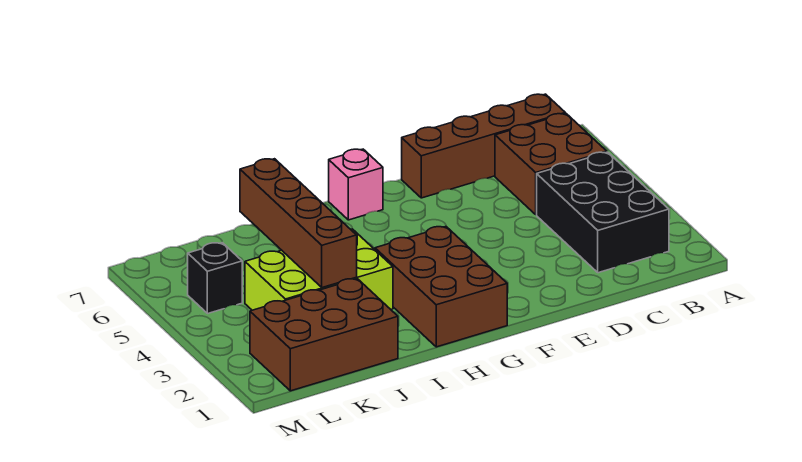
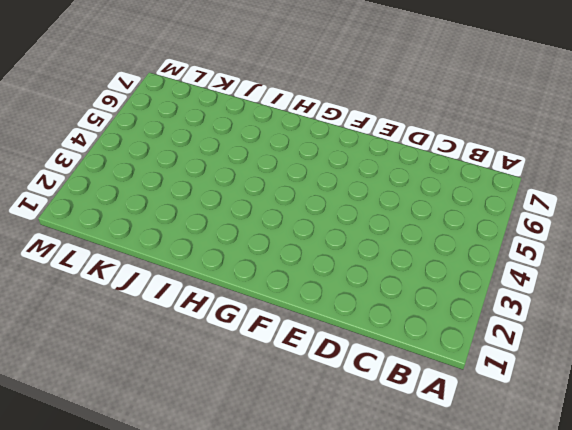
none -> black brick B2:C4 level 1
none -> brown brick B5:C6 level 1

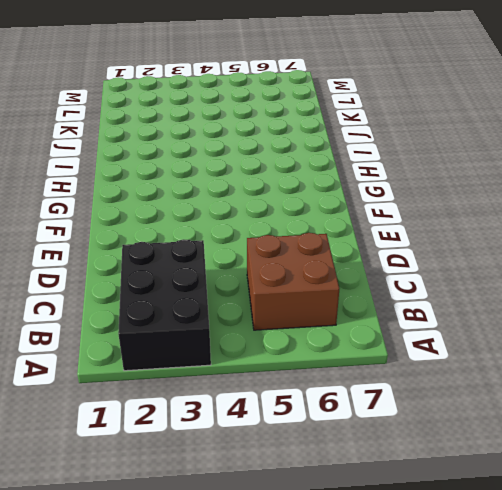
black brick A2:C3 level 1 -> black brick B2:C4 level 1
none -> brown brick B7:E7 level 1
none -> brown brick G1:H3 level 1

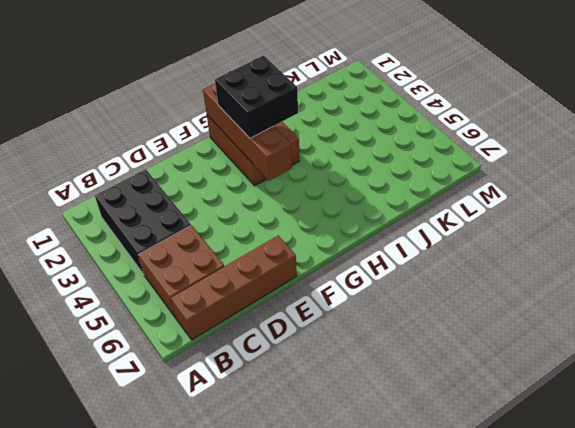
brown brick G1:G4 level 2 -> brown brick J3:J6 level 2
black brick G2:H3 level 3 -> none
none -> pink brick G7 level 1
none -> lime brick I3:K4 level 1

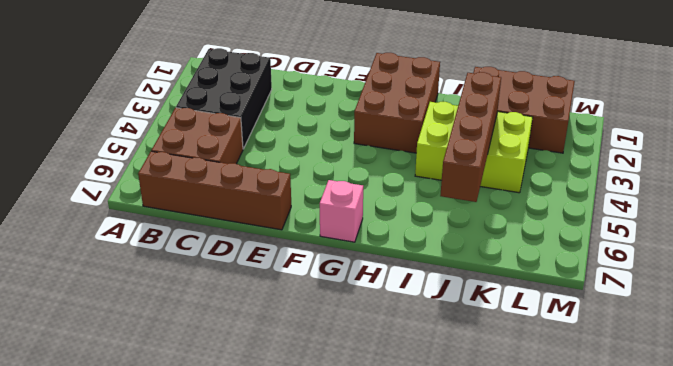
none -> black brick L5 level 1

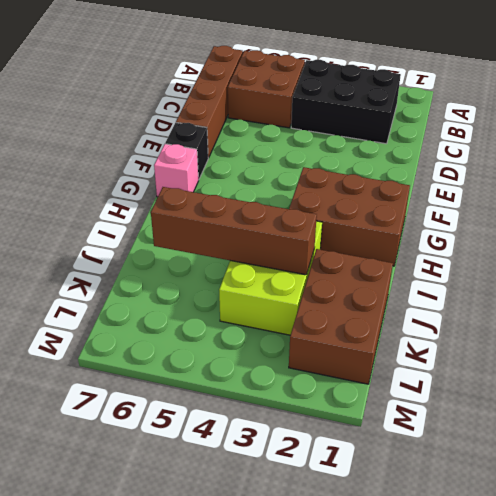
black brick F7 level 1 -> black brick L5 level 1

